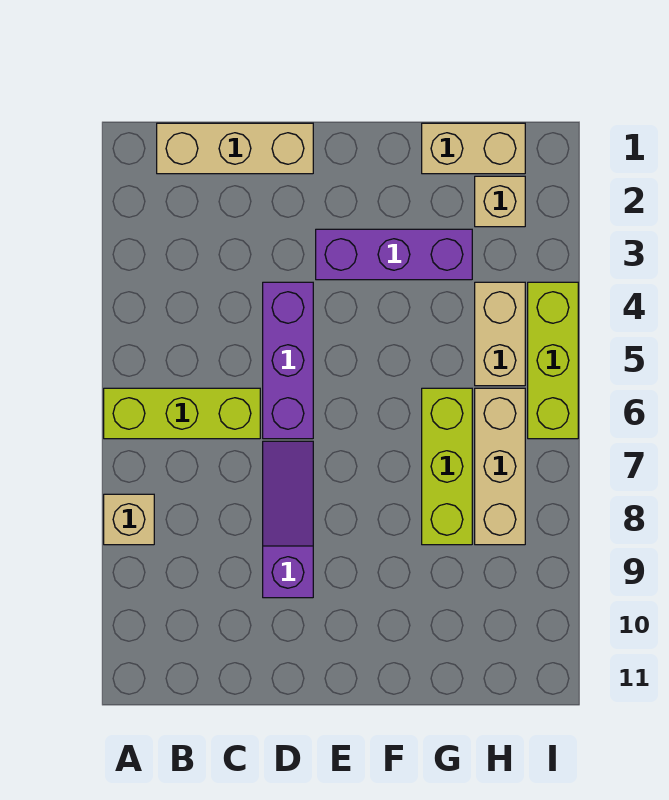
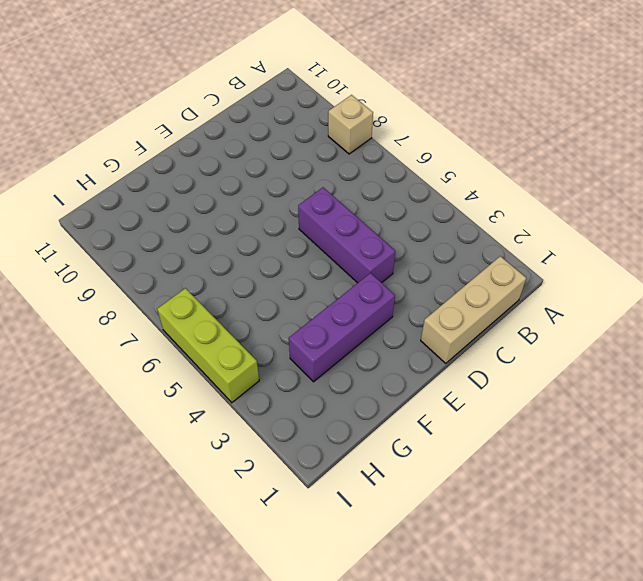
none -> lime brick A6:C6 level 1
none -> purple slope D7:D9 level 1 top 9
none -> tan brick G1:H1 level 1

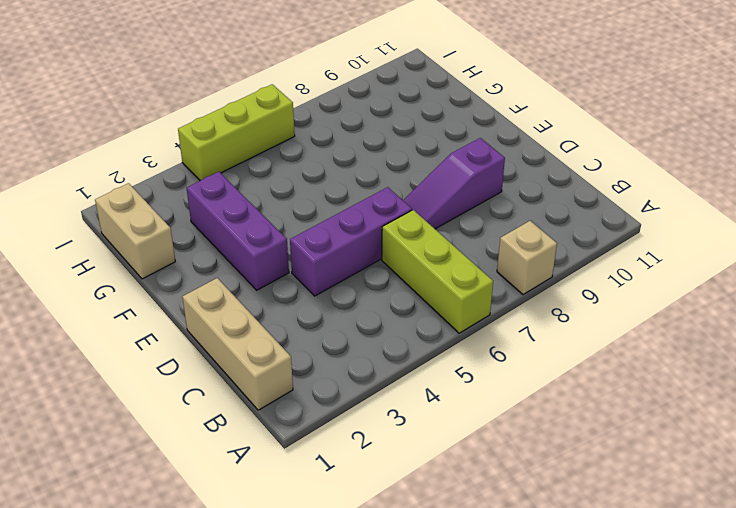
none -> lime brick G6:G8 level 1
none -> tan brick H2 level 1
none -> tan brick H4:H5 level 1

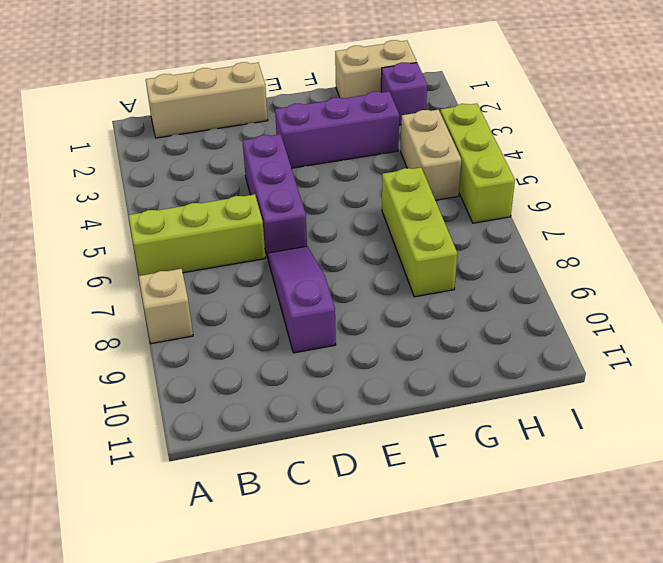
purple brick H2 level 1 -> tan brick H2 level 1
none -> tan brick H6:H8 level 1

